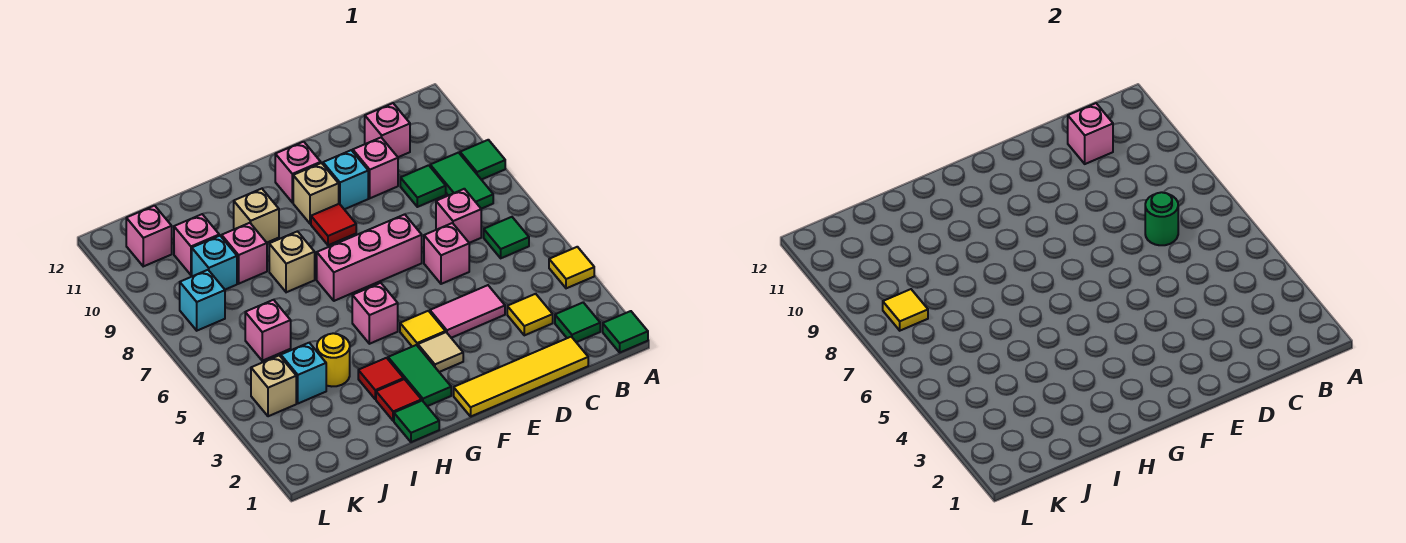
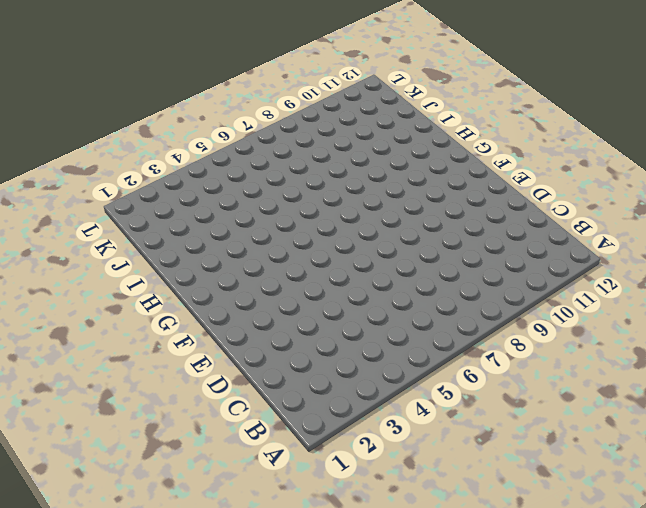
none -> green tile A1 level 1
none -> yellow tile A4 level 1
none -> green tile A9 level 1
none -> green tile B2 level 1

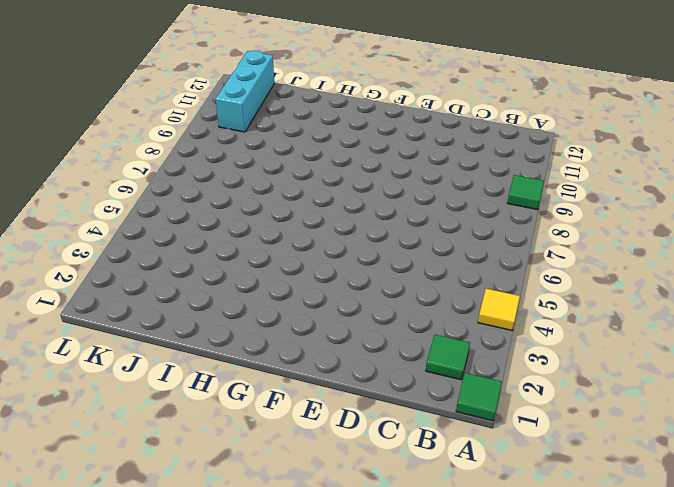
cyan brick K10:K12 level 1 -> pink brick K11 level 1
none -> green tile B6 level 1
none -> green tile B8:B9 level 1
none -> yellow tile C1:F1 level 1
none -> yellow tile C3 level 1

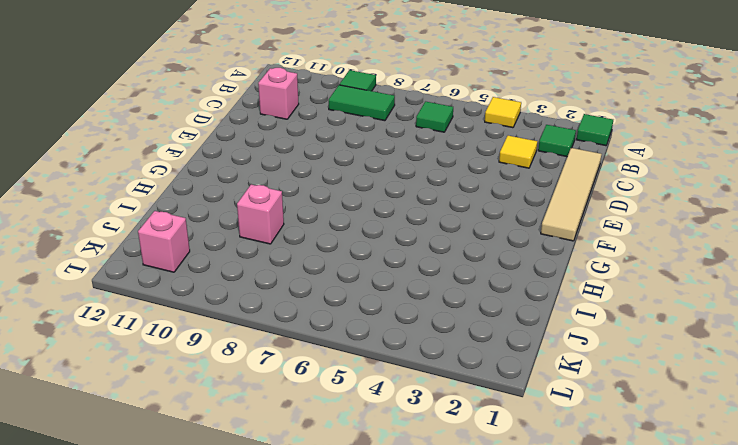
tan tile C1:F1 level 1 -> yellow tile C1:F1 level 1
none -> pink brick C7 level 1
none -> green tile C9 level 1
none -> pink tile D4:E4 level 1
none -> pink brick D6 level 1

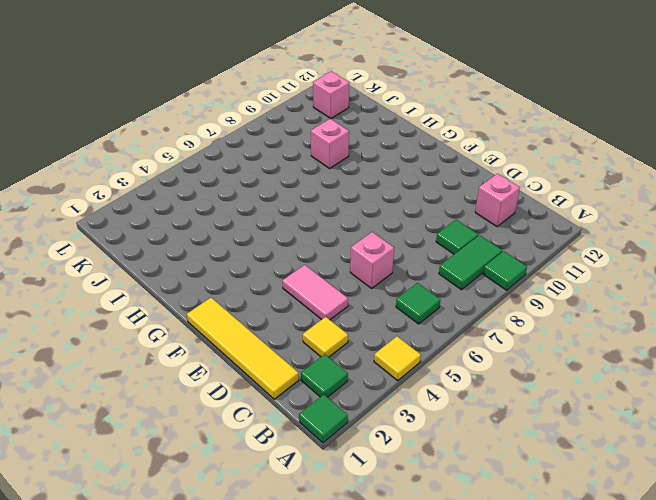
none -> pink brick C7 level 1
none -> pink brick D10 level 1
none -> pink brick E7:G7 level 1
none -> cyan brick E10 level 1

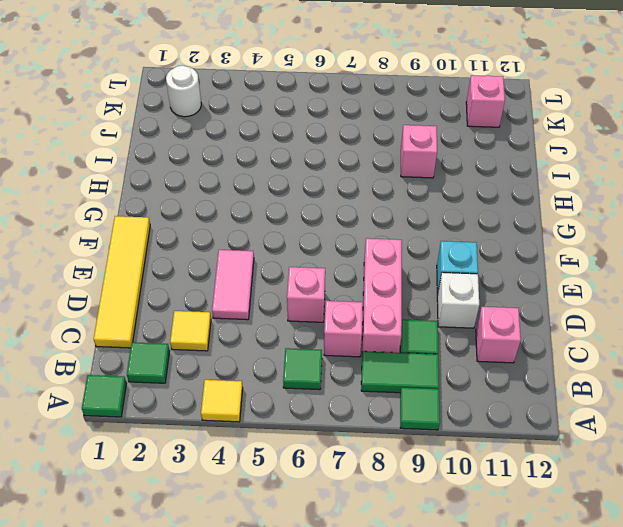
pink brick C8:E8 level 1 -> pink brick E7:G7 level 1
white brick D10 level 1 -> pink brick D10 level 1
white round brick K2 level 1 -> none
none -> tan tile F3 level 1
none -> yellow tile F4 level 1
none -> red tile F9 level 1
none -> tan brick F10 level 1

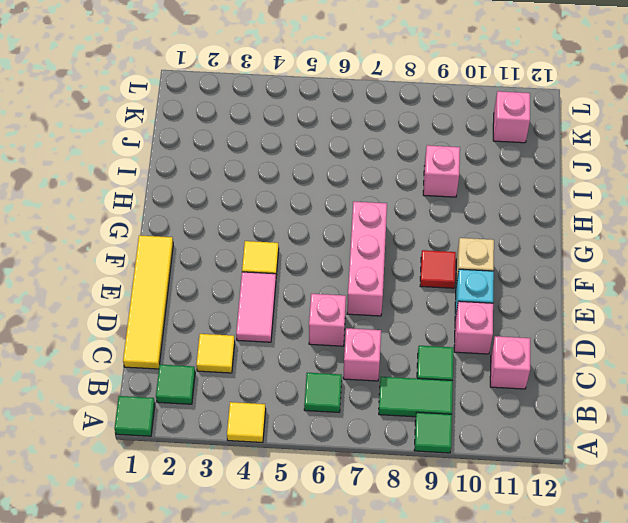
none -> tan tile F3 level 1
none -> pink brick F11 level 1
none -> green tile G2:G3 level 1
none -> pink brick G5 level 1

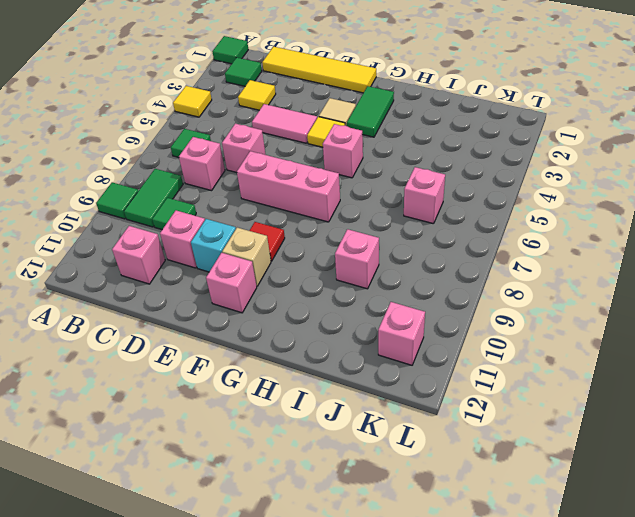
none -> green tile H1 level 1
none -> red tile H2 level 1
none -> red tile H3 level 1
none -> tan brick H8 level 1

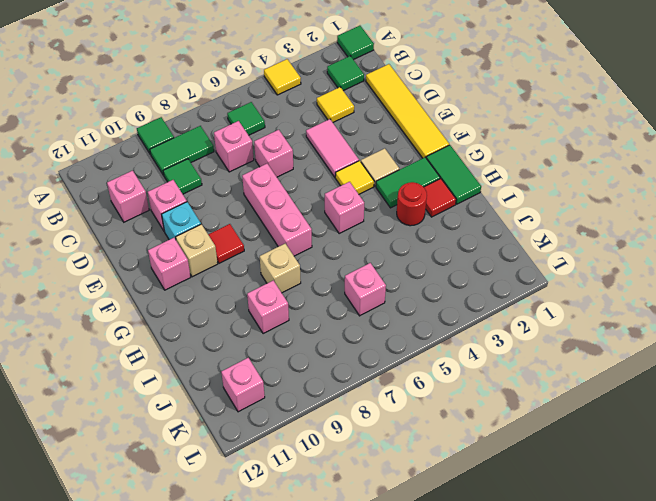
green tile G1:H1 level 1 -> green tile H1 level 1
red round brick H3 level 1 -> red tile H3 level 1
none -> tan brick H10 level 1
none -> yellow round brick I4 level 1
none -> cyan brick J4 level 1
none -> cyan brick J9 level 1

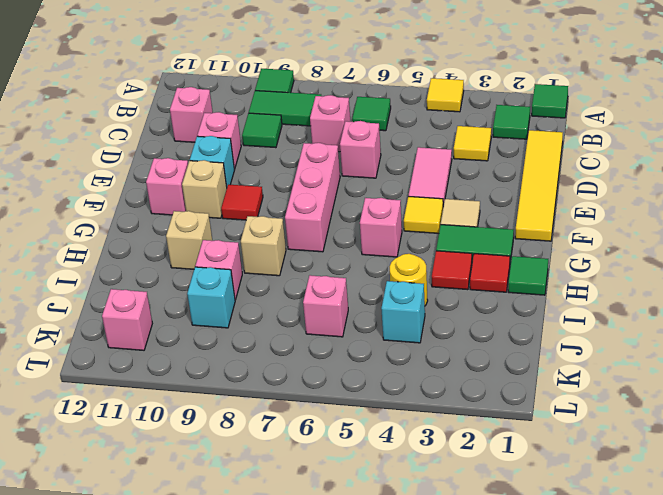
none -> pink brick J10 level 1
none -> tan brick K4 level 1
none -> cyan brick K8 level 1
none -> green round brick C7 level 2

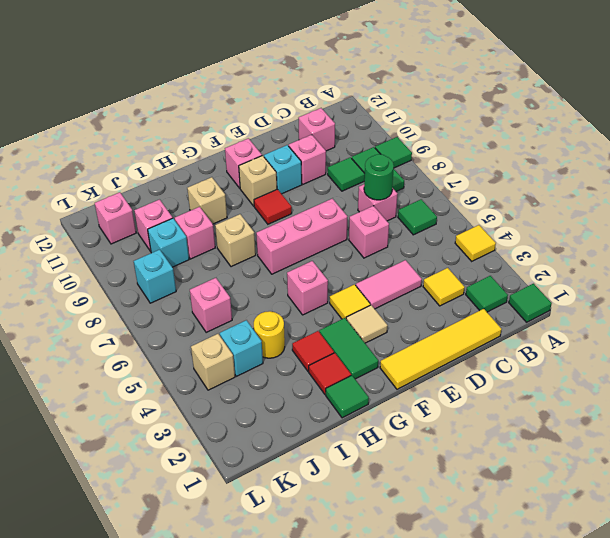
none -> pink brick C11 level 2
none -> yellow tile K8 level 2

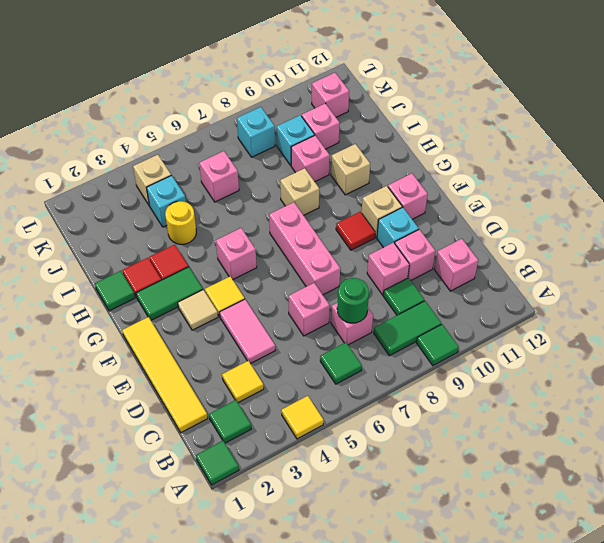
pink brick D9 level 1 -> pink brick C11 level 2
none -> yellow tile K8 level 2

